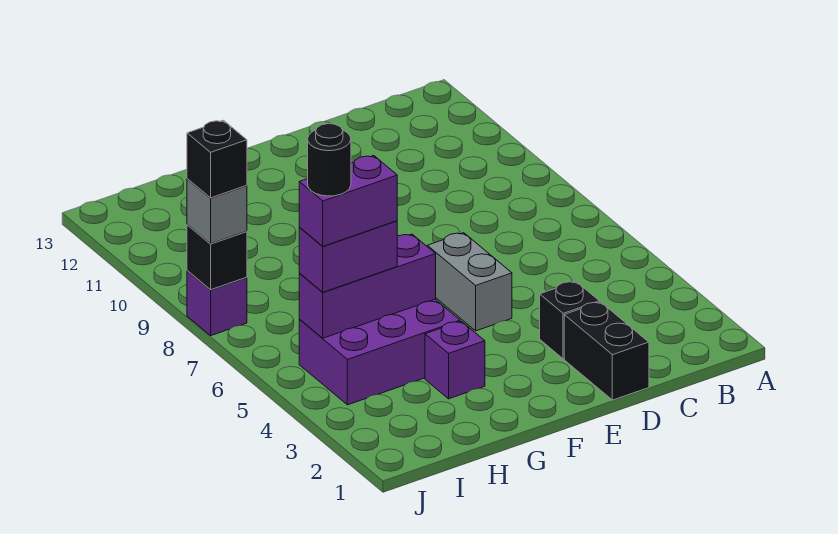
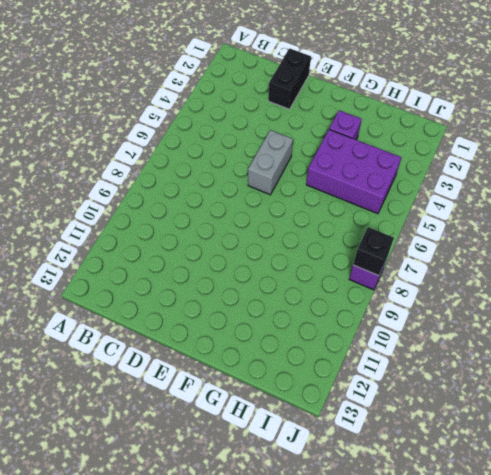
none -> black brick D3 level 1
none -> purple brick G5:I5 level 2
none -> purple brick H5:I5 level 3

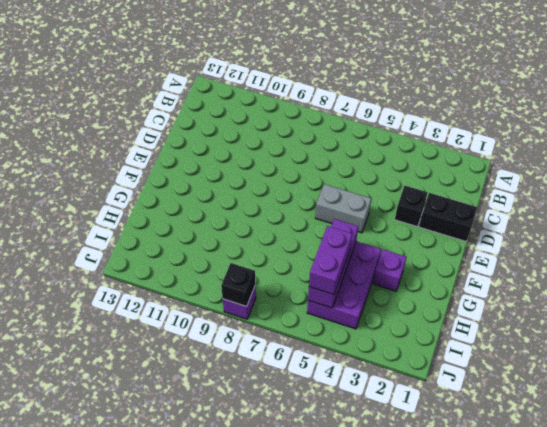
none -> grey brick J8 level 3
none -> purple brick H5:I5 level 4
none -> black brick J8 level 4

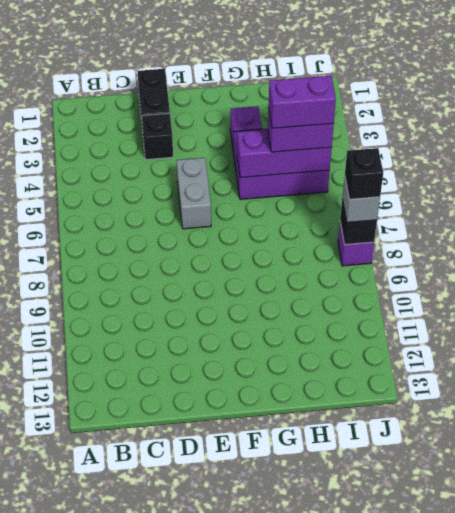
none -> black round brick I5 level 5

